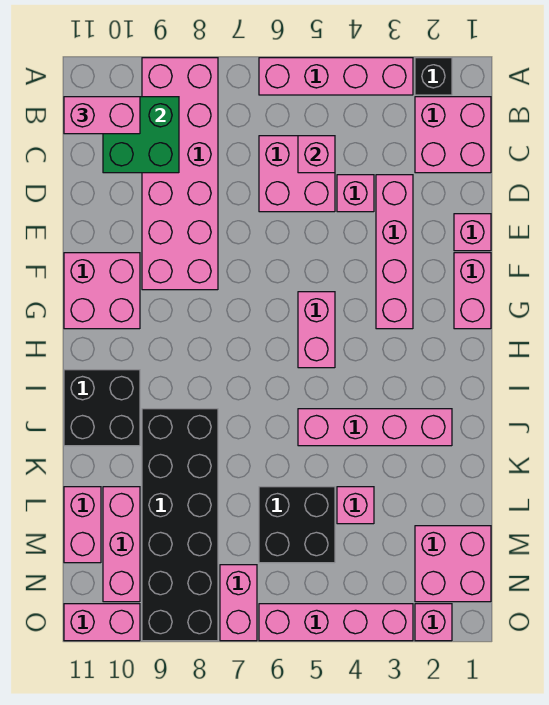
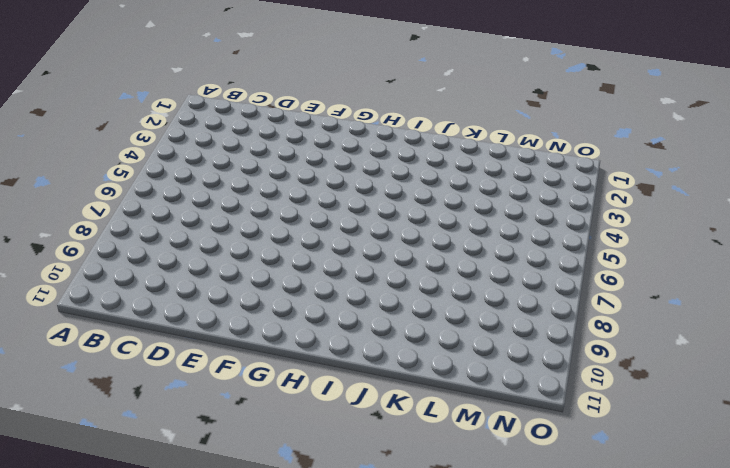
none -> black brick A2 level 1
none -> pink brick A3:A6 level 1
none -> pink brick A8:F9 level 1

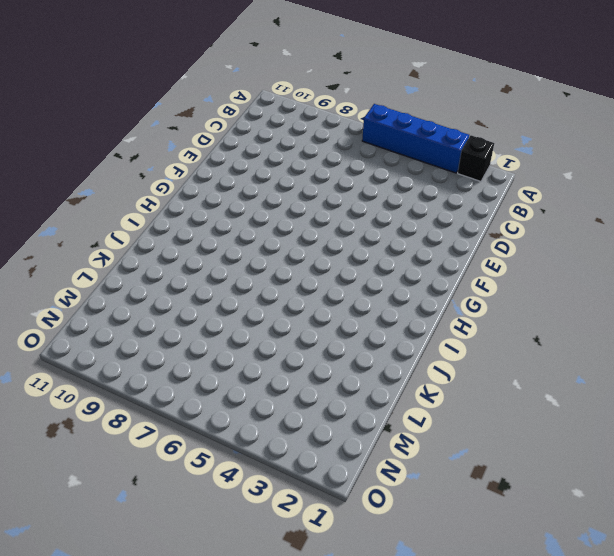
blue brick A3:A6 level 1 -> pink brick A3:A6 level 1
none -> pink brick A8:F9 level 1
none -> pink brick B1:C2 level 1
none -> pink brick C5:D6 level 1

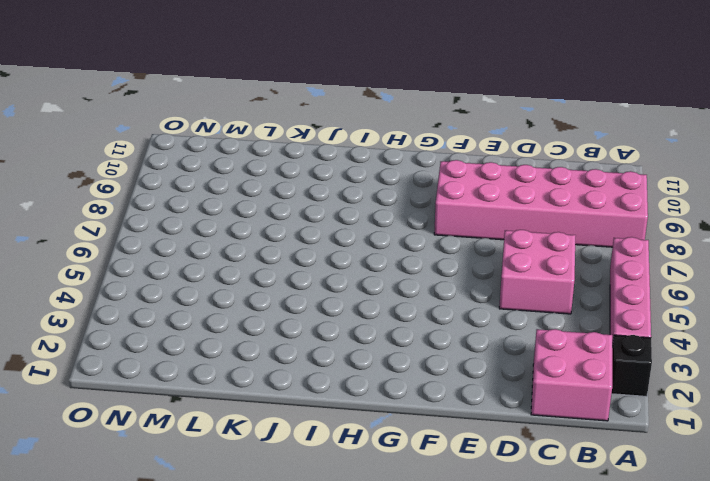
none -> pink brick D3:G3 level 1
none -> pink brick D4 level 1
none -> pink brick E1 level 1

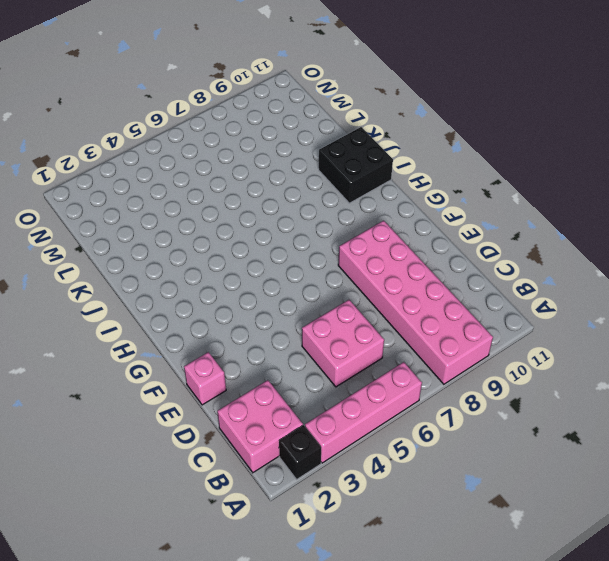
none -> pink brick D3:G3 level 1
none -> pink brick D4 level 1
none -> pink brick F1:G1 level 1

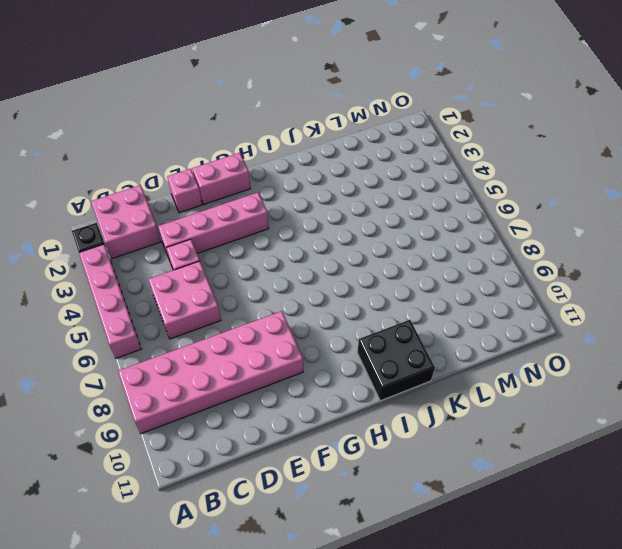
none -> pink brick F10:G11 level 1
none -> pink brick G5:H5 level 1
none -> pink brick J2:J5 level 1

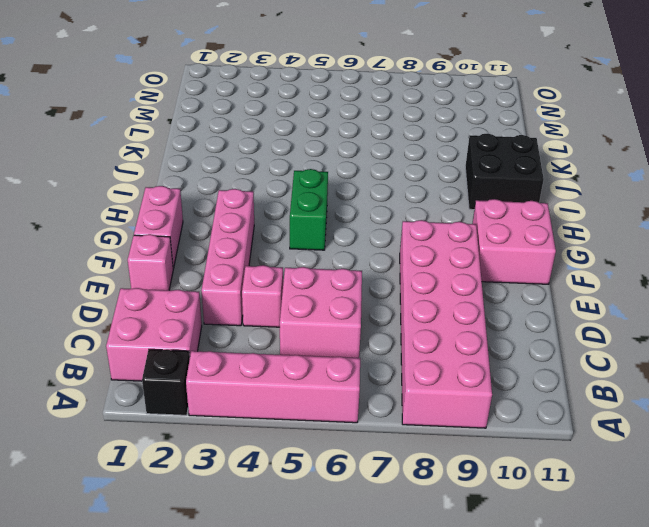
green brick G5:H5 level 1 -> pink brick G5:H5 level 1
none -> pink brick J2:J5 level 1
none -> black brick J8:O9 level 1
none -> pink brick L4 level 1

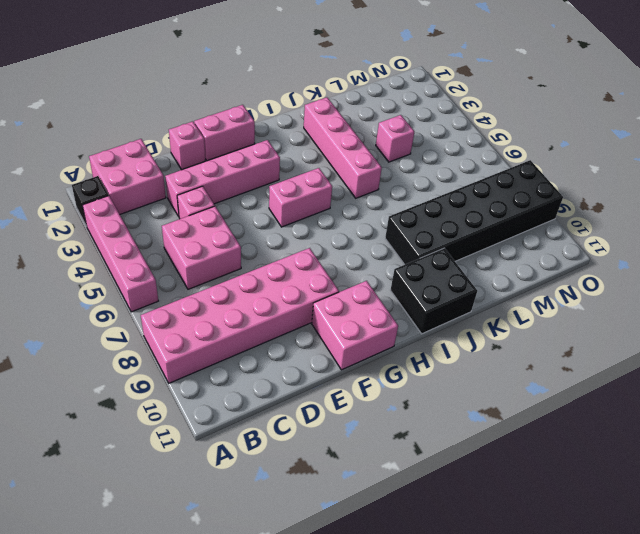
none -> black brick L5:M6 level 1
none -> pink brick L10:N10 level 1
none -> pink brick L11:M11 level 1

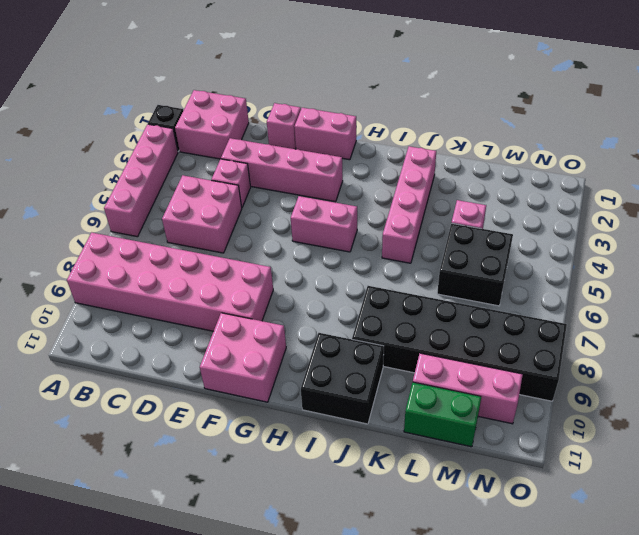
green brick L11:M11 level 1 -> pink brick L11:M11 level 1
none -> pink brick M1:N2 level 1
none -> pink brick N7:O7 level 1
none -> pink brick O2 level 1

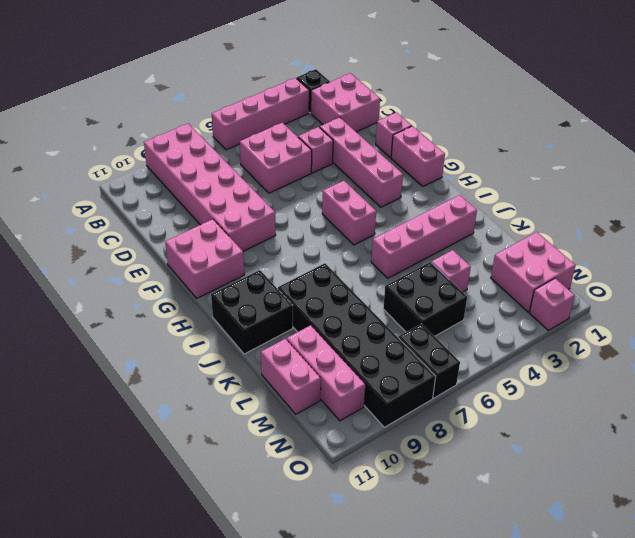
black brick N7:O7 level 1 -> pink brick N7:O7 level 1
none -> pink brick O3:O6 level 1
none -> pink brick O10:O11 level 1
none -> green brick B9:C10 level 2

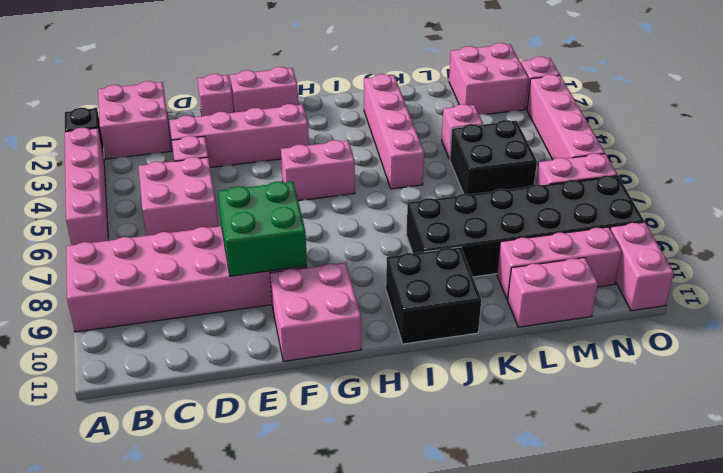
green brick E8:F9 level 2 -> green brick B9:C10 level 2
none -> pink brick C5 level 2
none -> pink brick B10:B11 level 3

